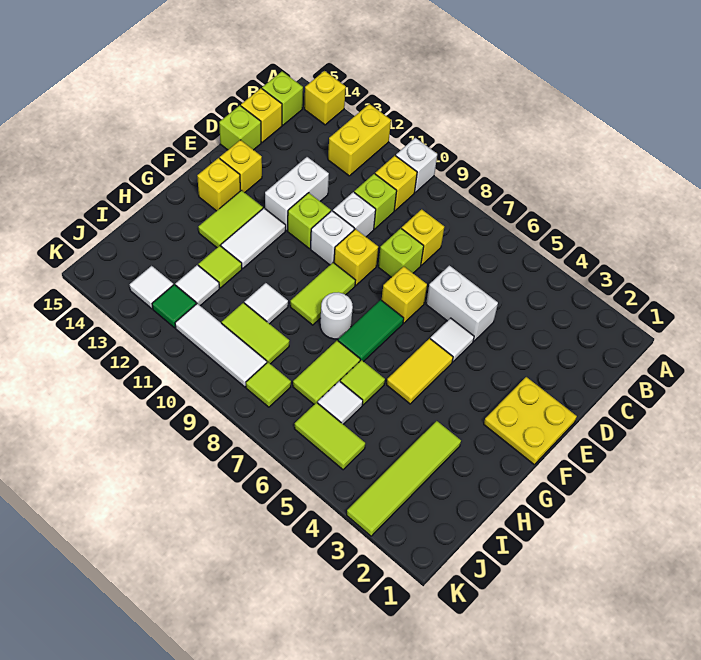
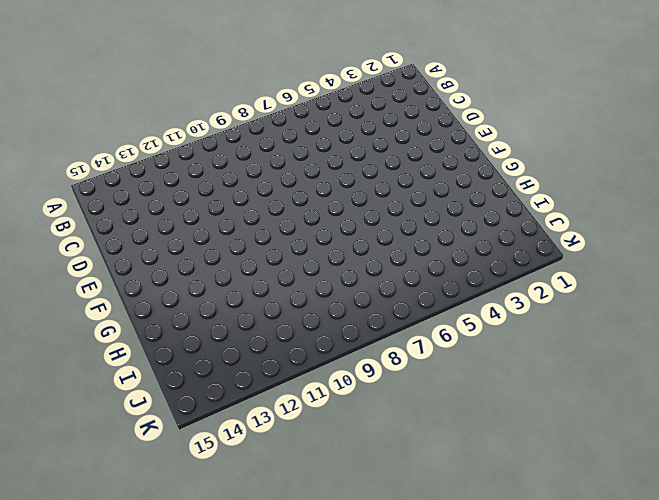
none -> white brick A10 level 1
none -> yellow brick A12:B12 level 1
none -> yellow brick A14 level 1
none -> yellow brick B10 level 1

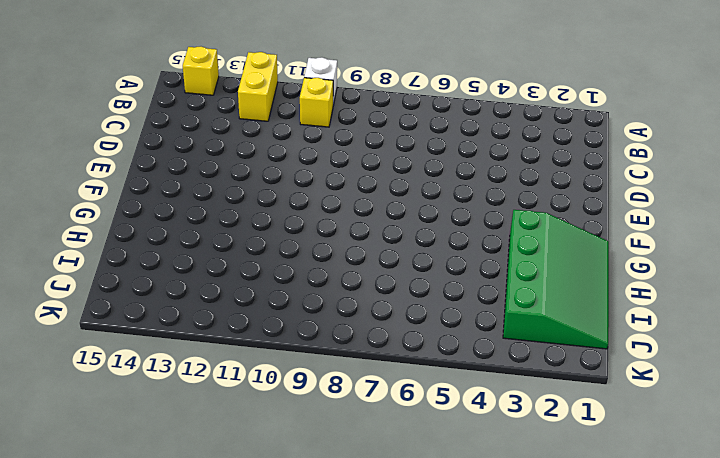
green slope G1:J3 level 1 top 3 -> lime tile H3:K3 level 1
none -> lime brick B15 level 1
none -> yellow brick C8 level 1
none -> lime brick C10 level 1
none -> yellow brick C15 level 1

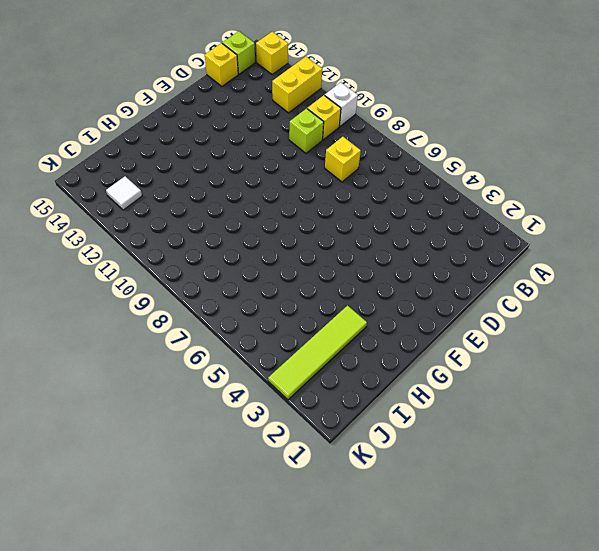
none -> white brick D5:D6 level 1
none -> lime brick D8 level 1
none -> white brick D10 level 1
none -> white brick D12:E12 level 1

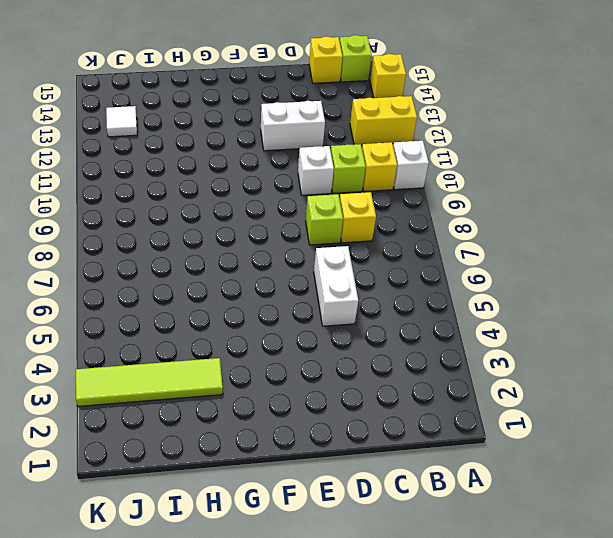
none -> lime brick D15 level 1
none -> yellow plate E1:F2 level 1
none -> white tile E5 level 1
none -> yellow brick E7 level 1

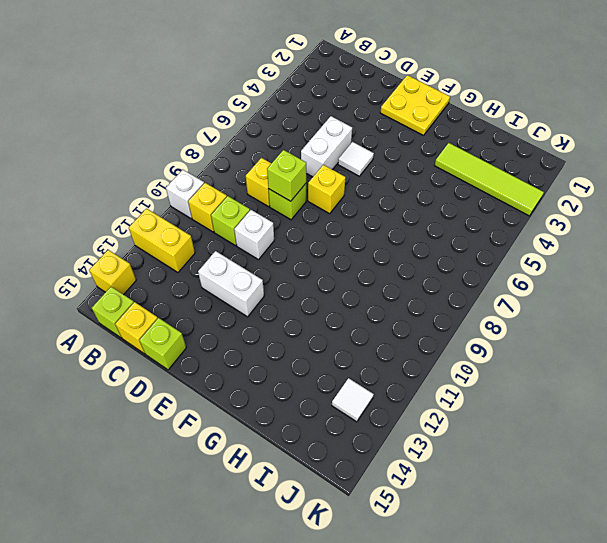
lime brick D8 level 2 -> lime brick E11 level 1
none -> yellow brick E9 level 1
none -> white brick E10 level 1
none -> yellow brick E14 level 1
none -> yellow tile F5:G5 level 1

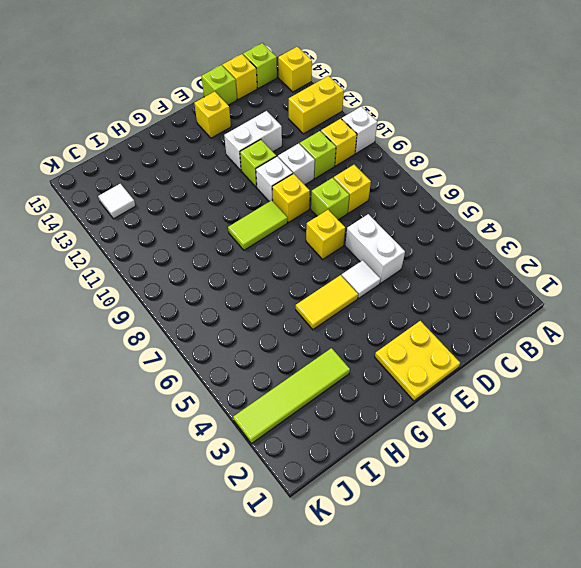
none -> green tile F7:G7 level 1
none -> white tile F12:G12 level 1
none -> lime tile F13:G13 level 1
none -> yellow brick F14 level 1

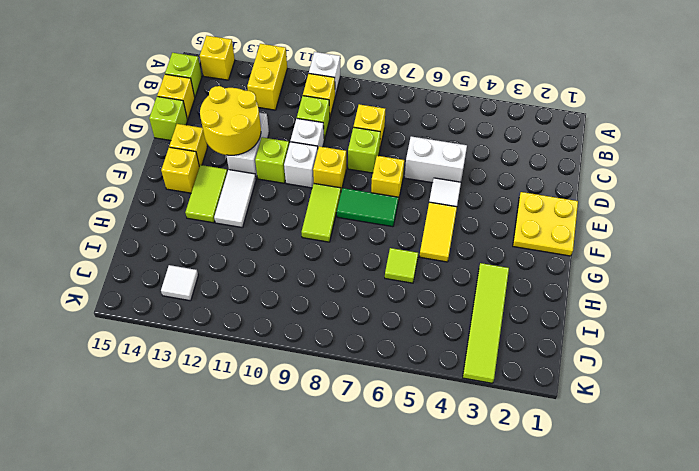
yellow round brick D12:E13 level 2 -> none
green tile F7:F8 level 1 -> green tile F7:G7 level 1
none -> white round brick G8 level 1
none -> lime tile H7:I7 level 1
none -> white tile H10 level 1
none -> lime tile H12 level 1

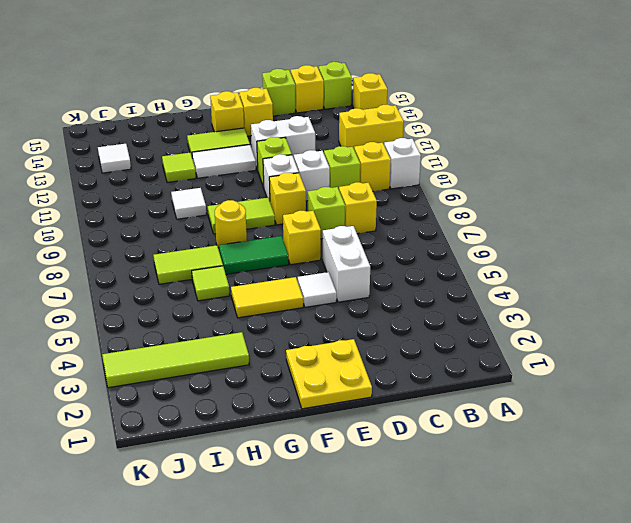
yellow round brick G8 level 1 -> white round brick G8 level 1
none -> white tile I6 level 1
none -> lime tile I9:I10 level 1
none -> white tile I12 level 1
none -> lime tile J5:J6 level 1

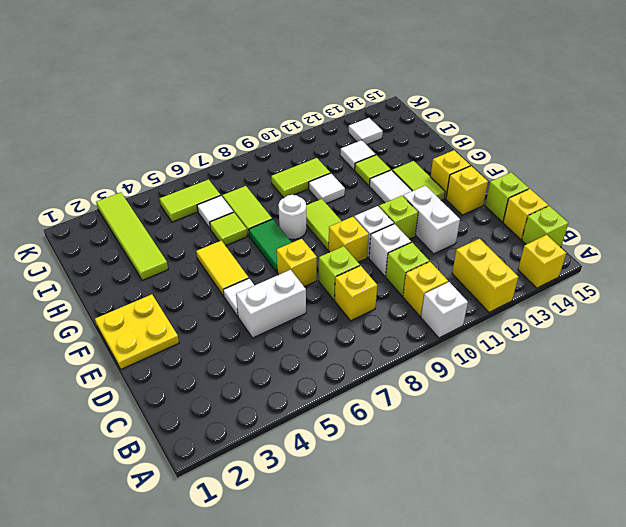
none -> lime tile J8 level 1
none -> white tile J9:J11 level 1
none -> green tile J12 level 1

